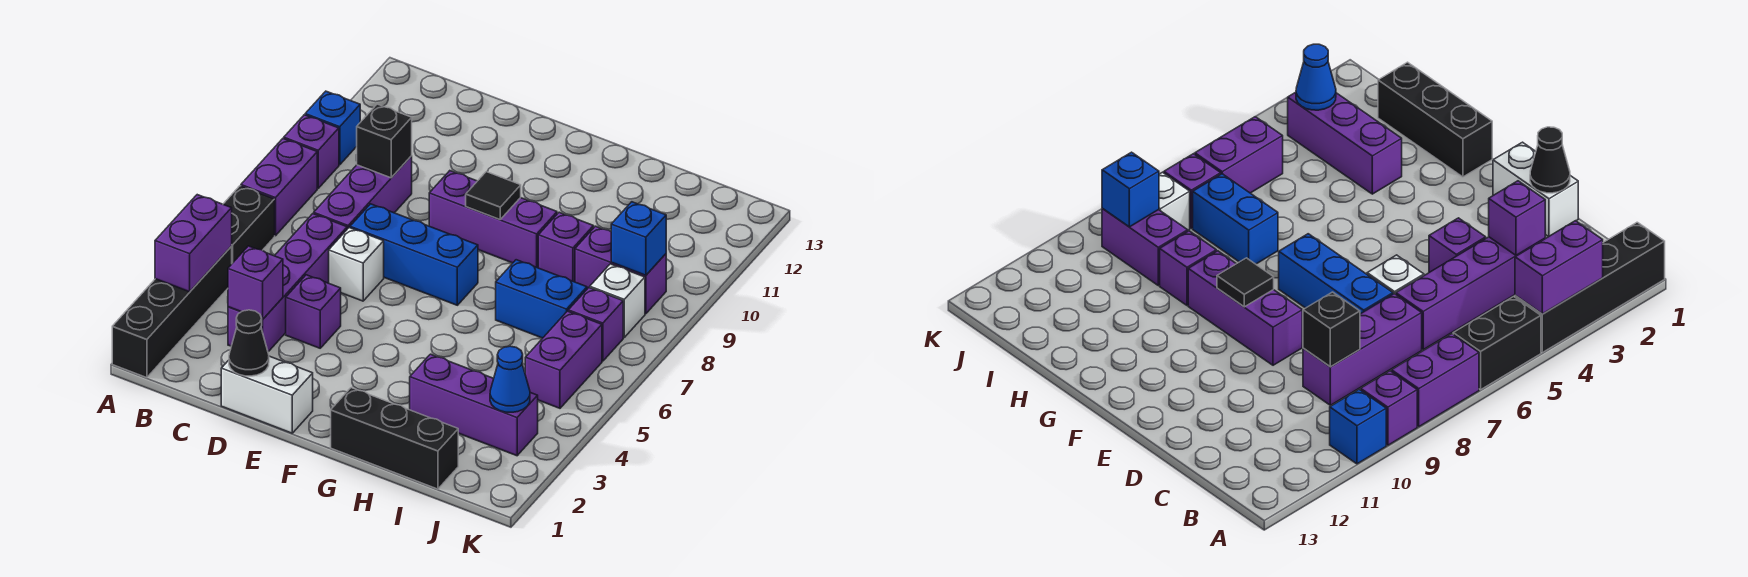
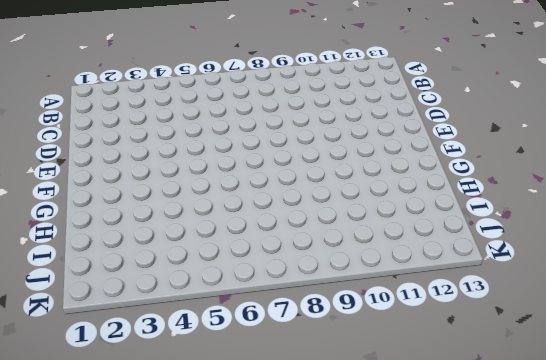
none -> black brick A1:A4 level 1
none -> black brick A5:A6 level 1
none -> purple brick A7:A8 level 1

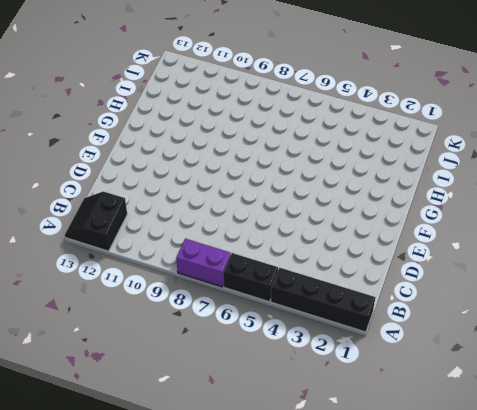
black slope A12:B13 level 1 top 12 -> none
none -> purple brick A9 level 1
none -> blue brick A10 level 1
none -> purple brick C3:C6 level 1

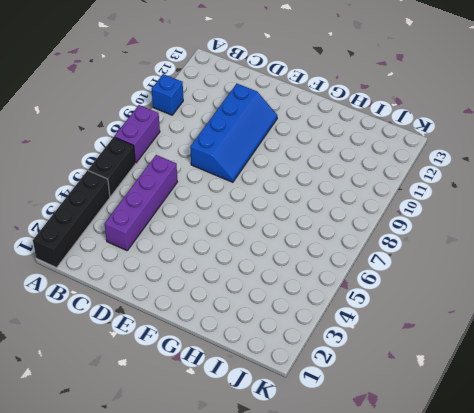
blue slope D8:E11 level 1 top D -> purple brick E9:G9 level 1
none -> purple brick A9 level 1
none -> purple brick C7:C9 level 1
none -> white brick D1:E1 level 1

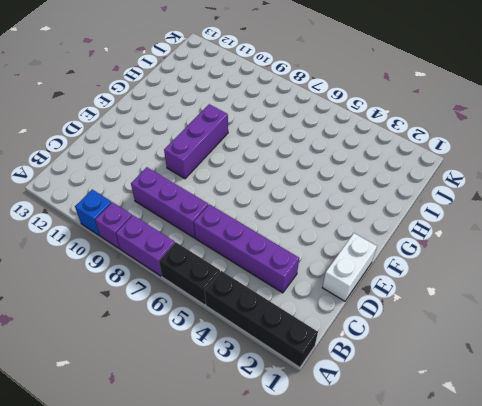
none -> purple brick D4 level 1
none -> white brick D6 level 1
none -> blue brick D7:F7 level 1

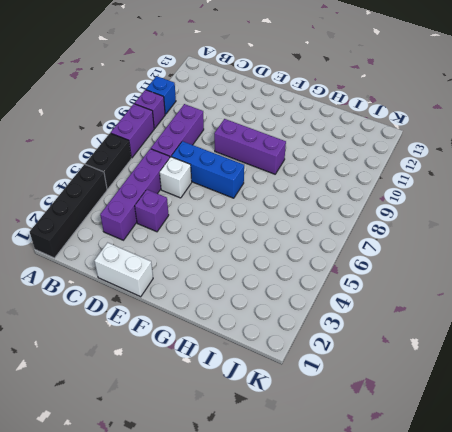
none -> black brick G1:I1 level 1
none -> purple brick H3:J3 level 1
none -> blue brick H7:I7 level 1

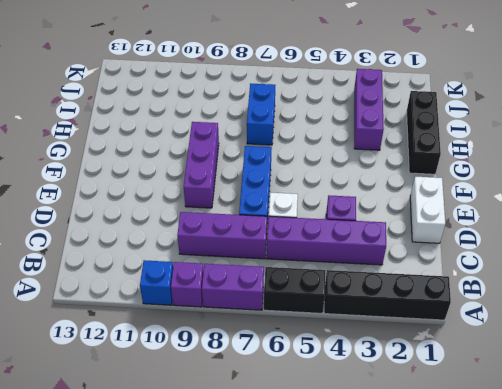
none -> purple brick H9 level 1
none -> purple brick I9:J9 level 1
none -> purple brick J5:J6 level 1

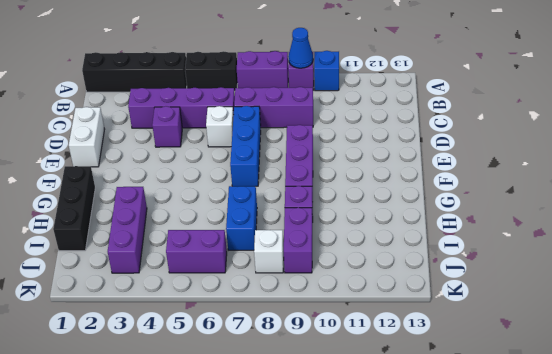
blue cone A9 level 2 -> blue cone J3 level 2
none -> purple brick J7 level 1
none -> purple brick A3:A4 level 2
none -> purple brick C3 level 2

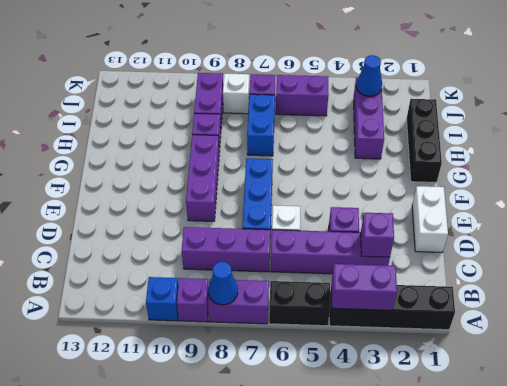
blue cone A8 level 2 -> none
none -> black brick C9 level 2
none -> black cone D1 level 2
none -> black tile F9 level 2

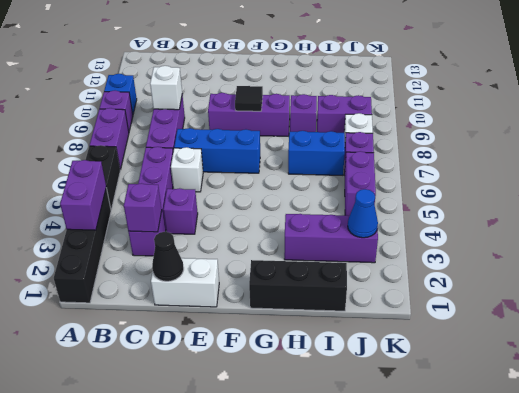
white brick C9 level 2 -> black brick C9 level 2
none -> blue brick J9 level 2

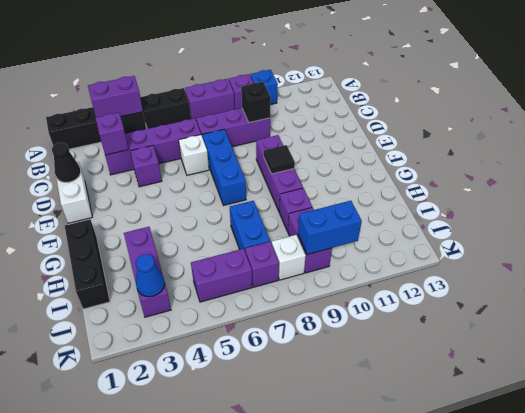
blue brick J9:J10 level 2 -> blue brick J9 level 2

